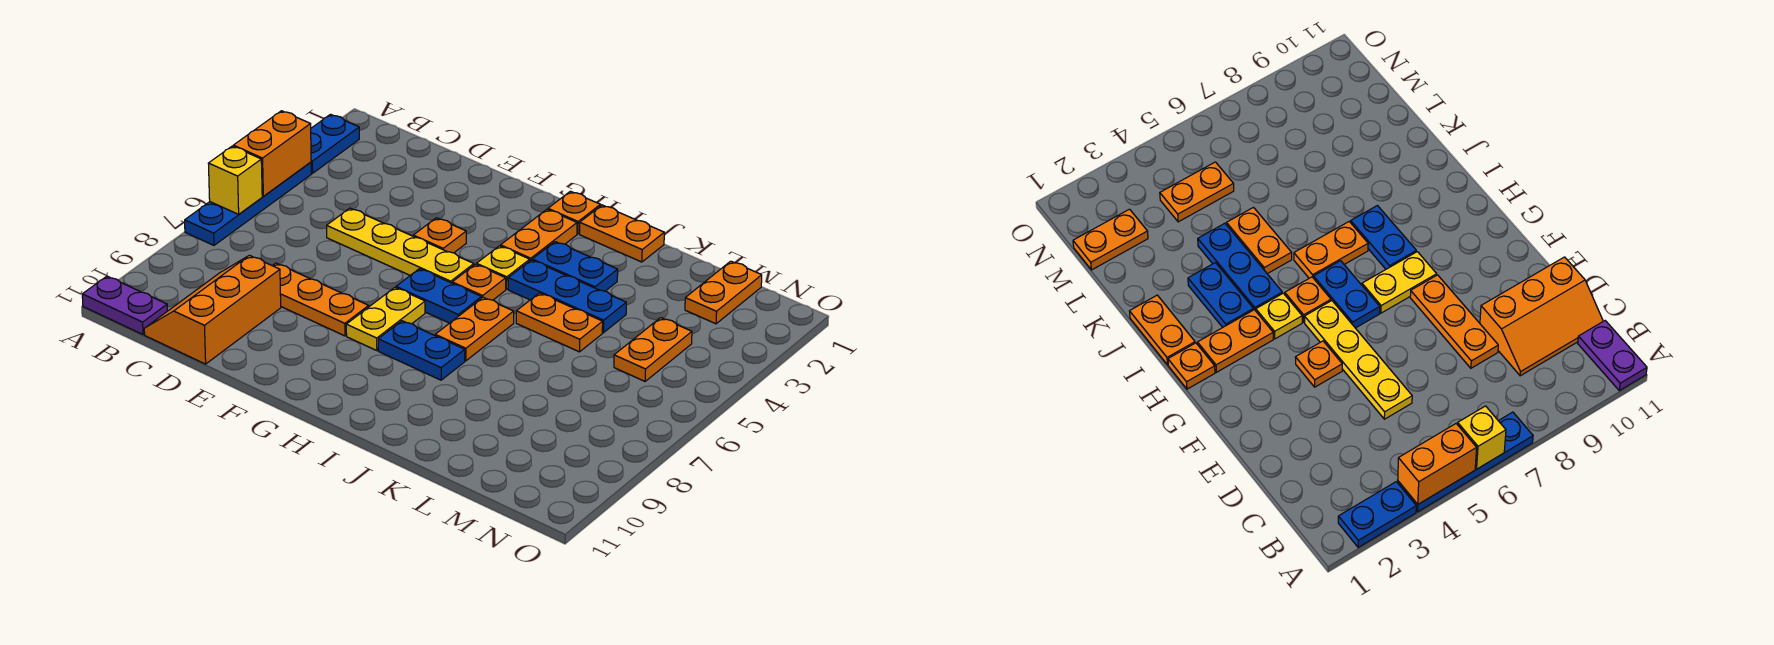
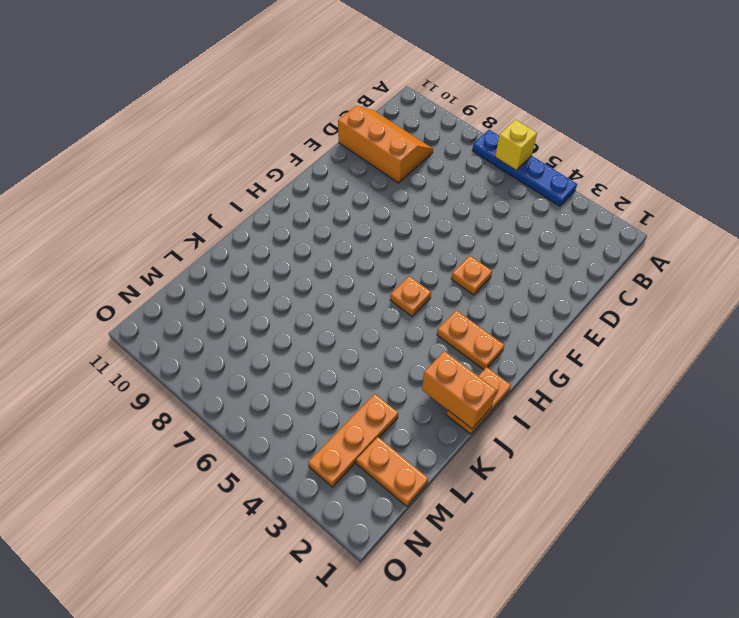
orange brick J1:J2 level 2 -> orange brick A4:A5 level 2
orange plate L3:N3 level 1 -> orange plate D8:F8 level 1
none -> blue plate A2:A3 level 1
none -> purple plate A11:B11 level 1
none -> yellow plate D5:G5 level 1

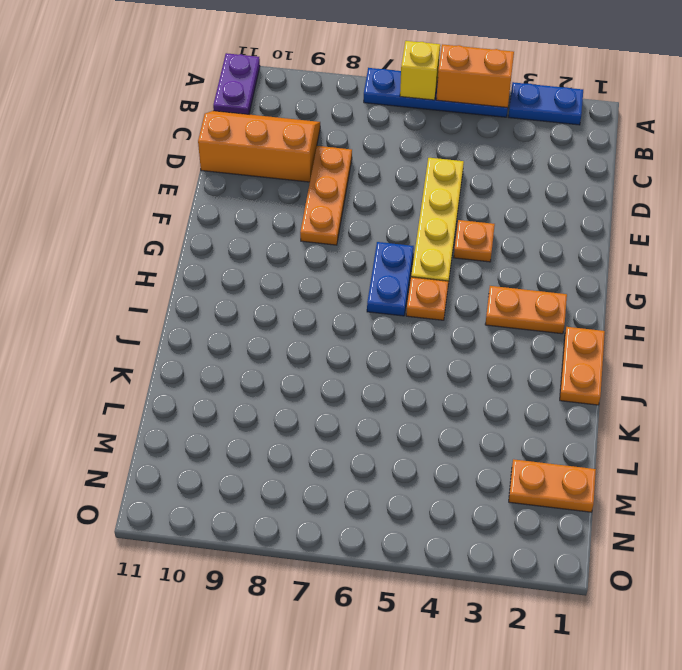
none -> yellow plate G7:G8 level 1
none -> orange plate H1 level 1
none -> yellow plate H4 level 1

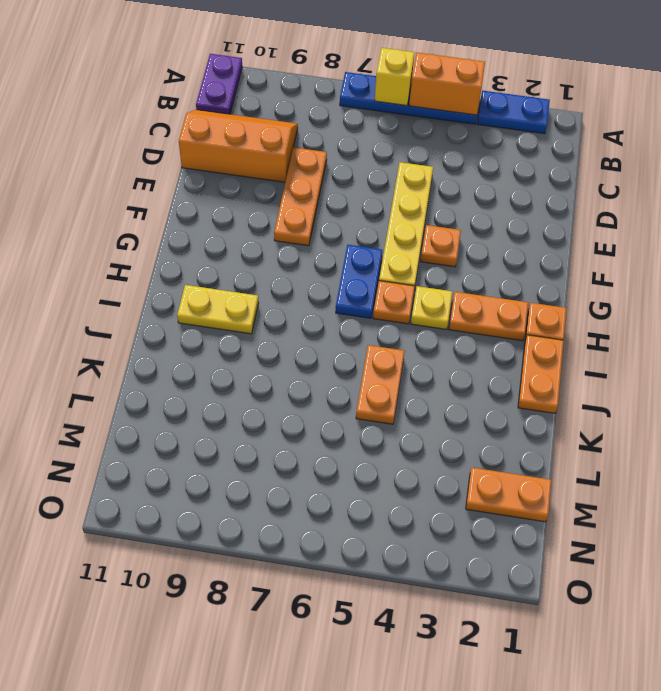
yellow plate I9:I10 level 1 -> yellow plate G7:G8 level 1
none -> blue plate H8:I8 level 1
none -> blue plate I3:J3 level 1
none -> blue plate I4:K4 level 1

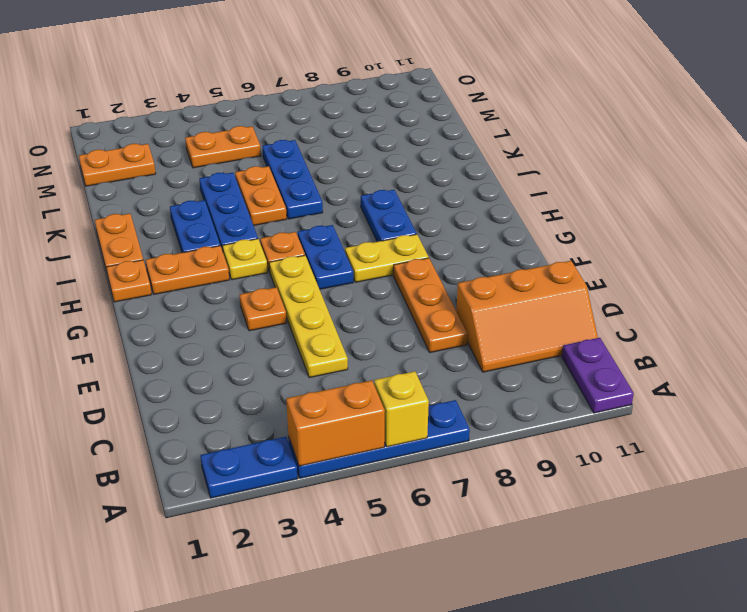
blue plate J6:L6 level 1 -> none
none -> orange plate I6:I7 level 1

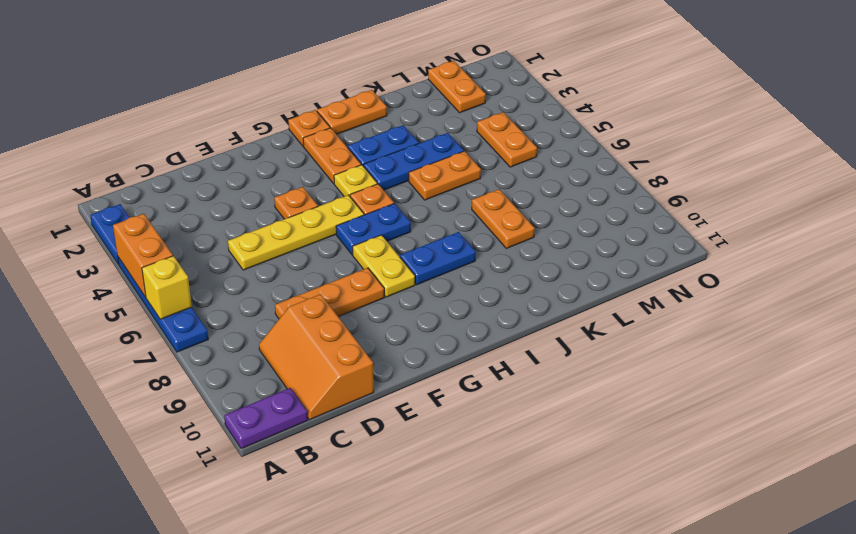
orange plate K7:K8 level 1 -> orange plate I6:I7 level 1

